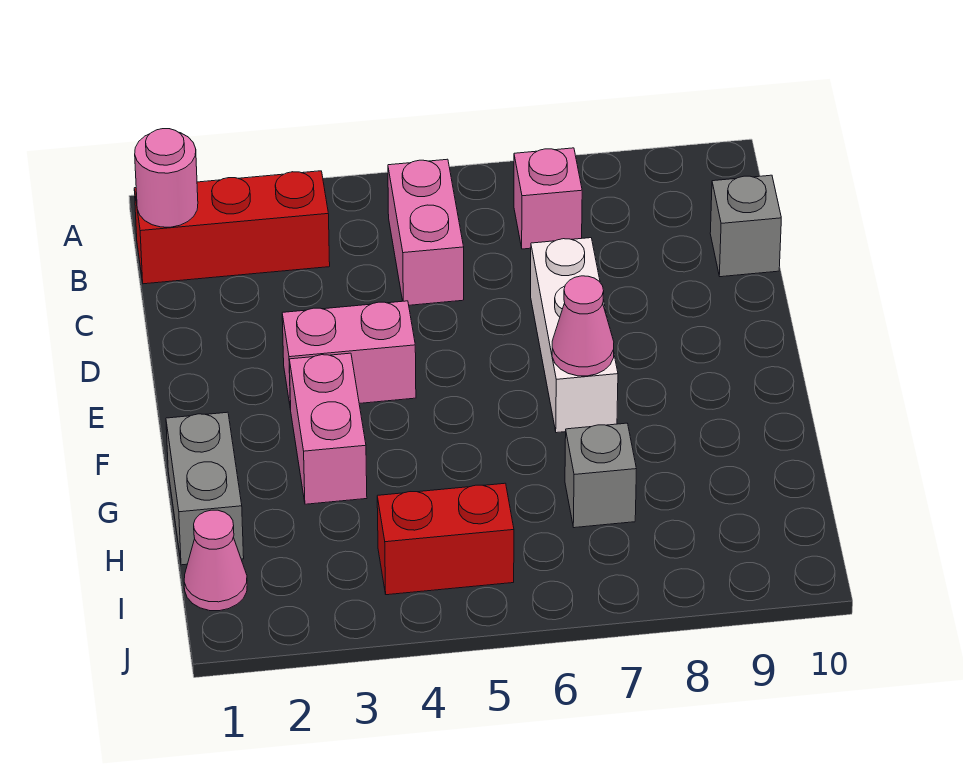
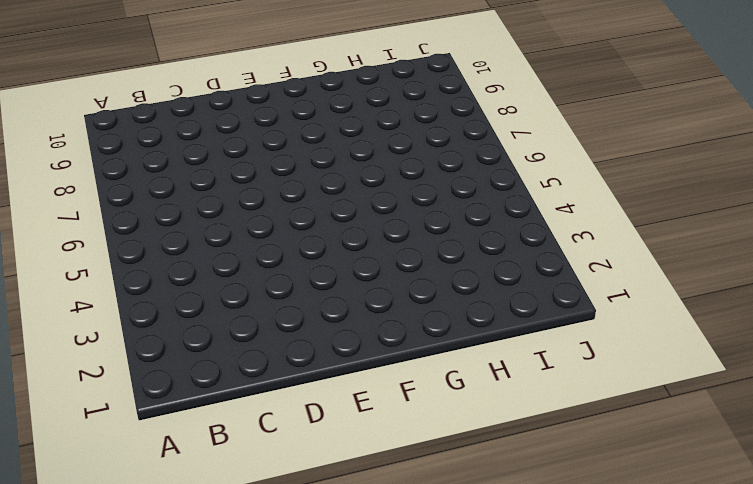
none -> red brick B1:B3 level 1
none -> pink brick B5:C5 level 1
none -> pink brick B7 level 1

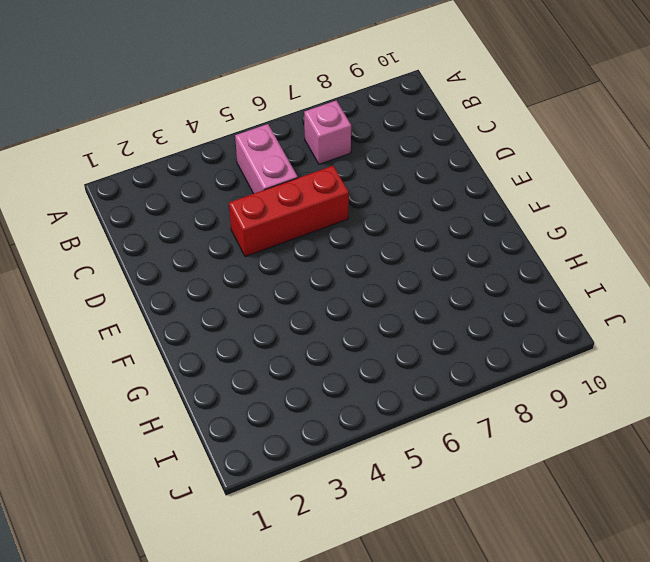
red brick D4:D6 level 1 -> red brick B1:B3 level 1
none -> grey brick C10 level 1
none -> white brick D7:F7 level 1
none -> pink brick E3:E4 level 1

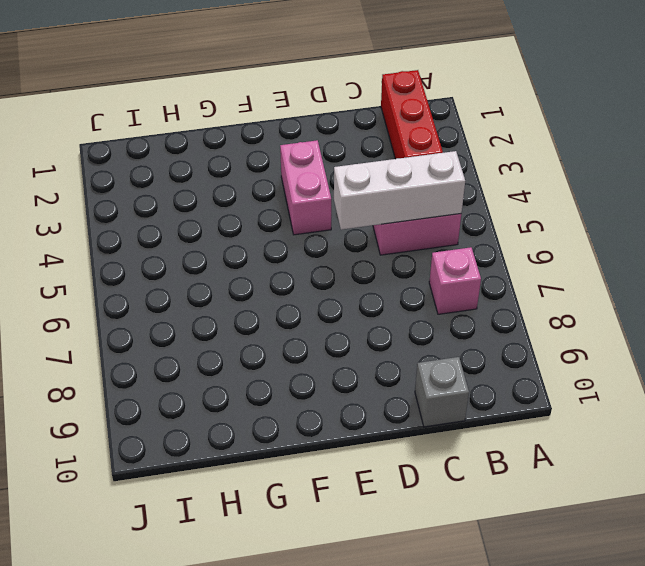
white brick B5:D5 level 2 -> white brick D7:F7 level 1
none -> pink brick F3:G3 level 1
none -> grey brick G1:H1 level 1
none -> grey brick H7 level 1

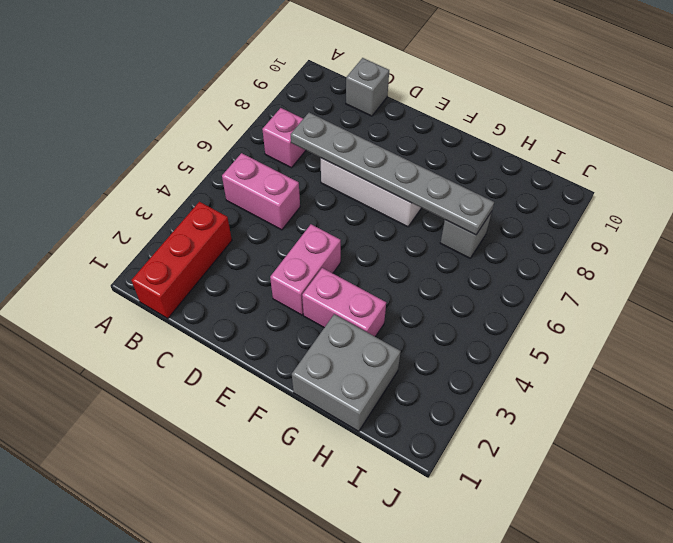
grey plate C7:H7 level 2 -> pink cone F7 level 2
grey brick G1:H2 level 1 -> grey brick G1:H1 level 1
none -> pink cone I1 level 1
none -> red brick I4:I5 level 1
none -> pink round brick B1 level 2

